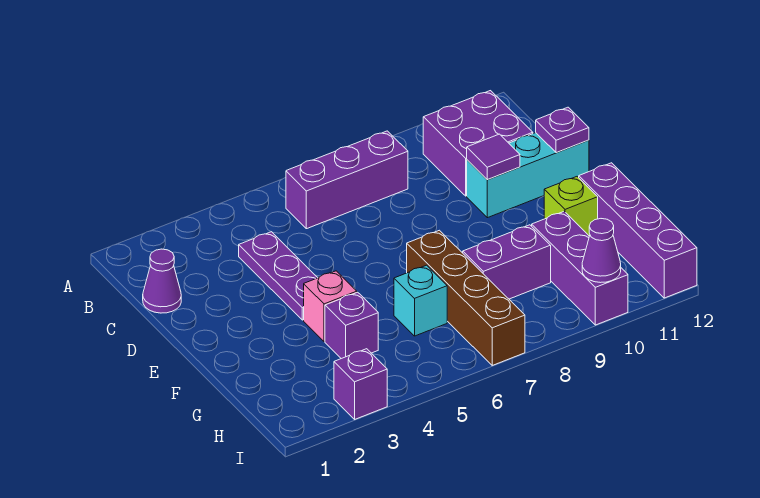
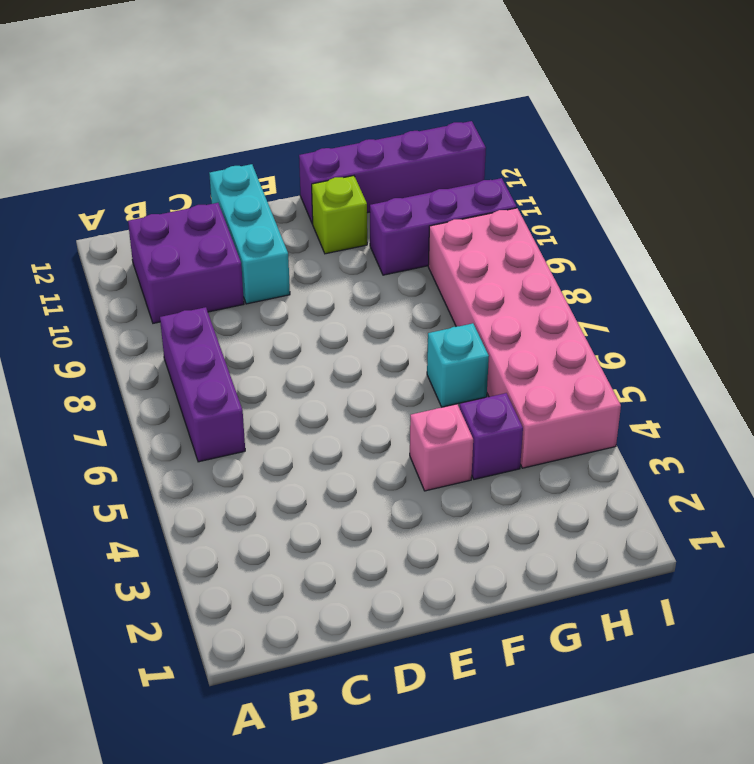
pink brick H4:I9 level 1 -> brown brick F7:I7 level 1
none -> purple cone C1 level 1
none -> purple plate C4:E4 level 1
none -> purple brick G8:G9 level 1

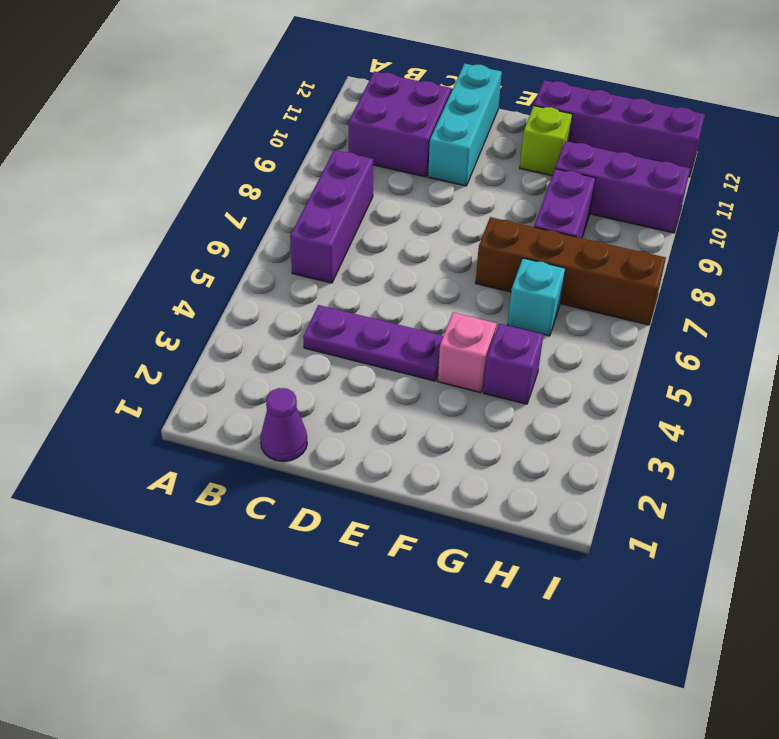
none -> purple brick I3 level 1
none -> purple tile D10 level 2
none -> purple plate D12 level 2

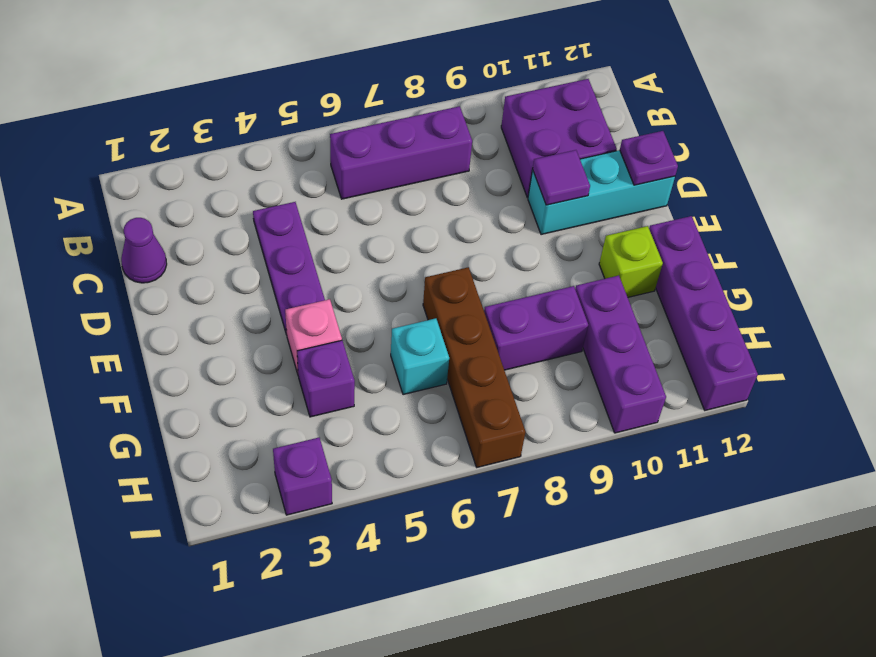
none -> purple cone I10 level 2

